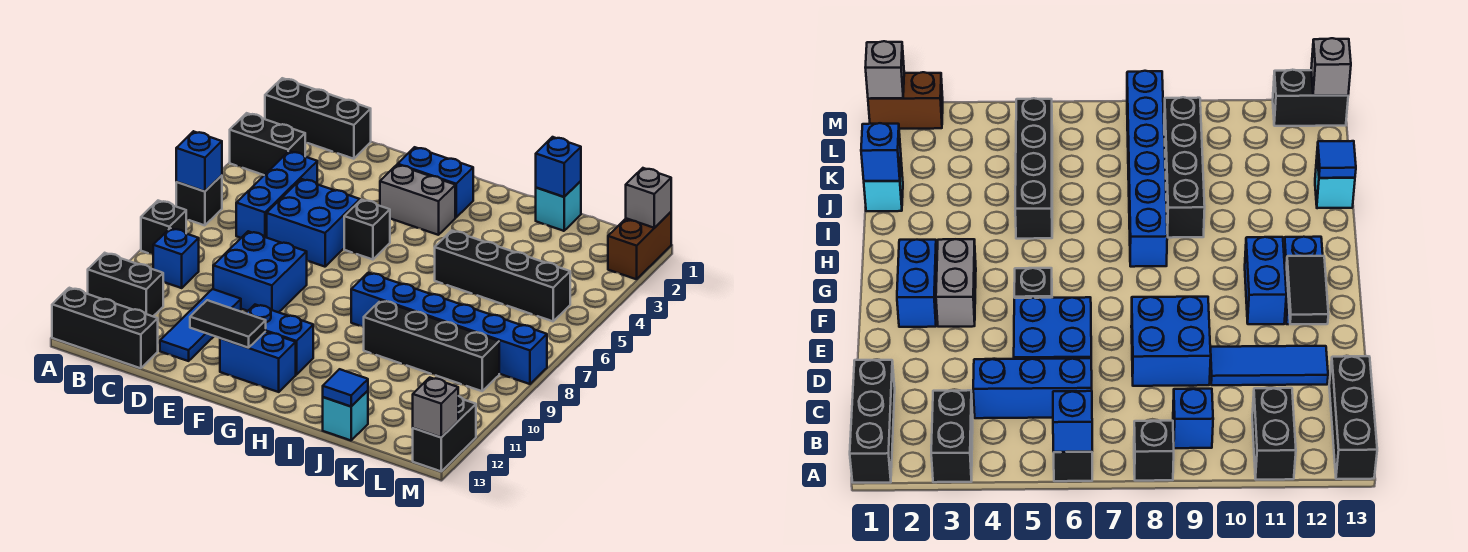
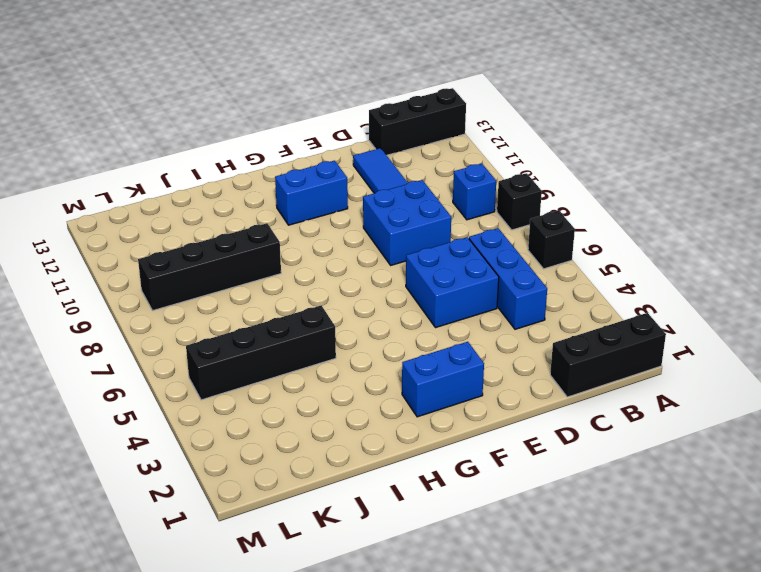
none -> black brick A3:B3 level 1
none -> black brick A11:B11 level 1
none -> grey brick F3:G3 level 1

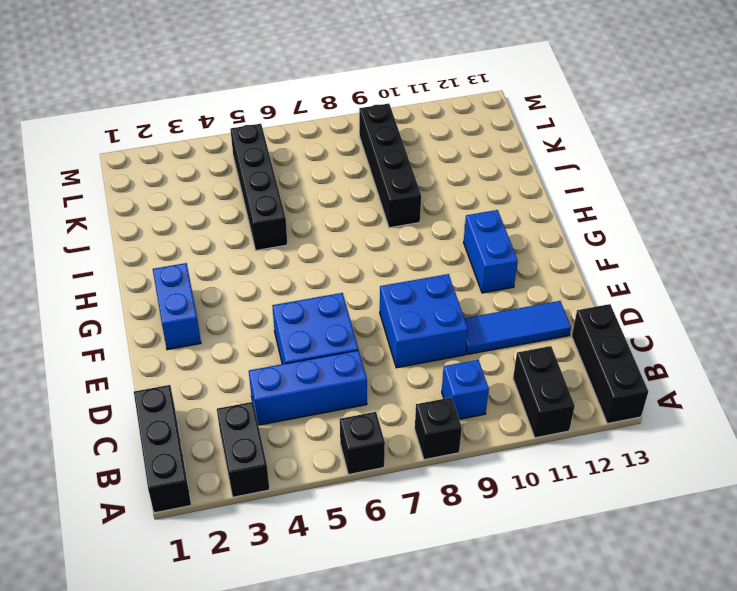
none -> grey brick F3:G3 level 1
none -> black brick F5 level 1
none -> blue brick F12:G12 level 1

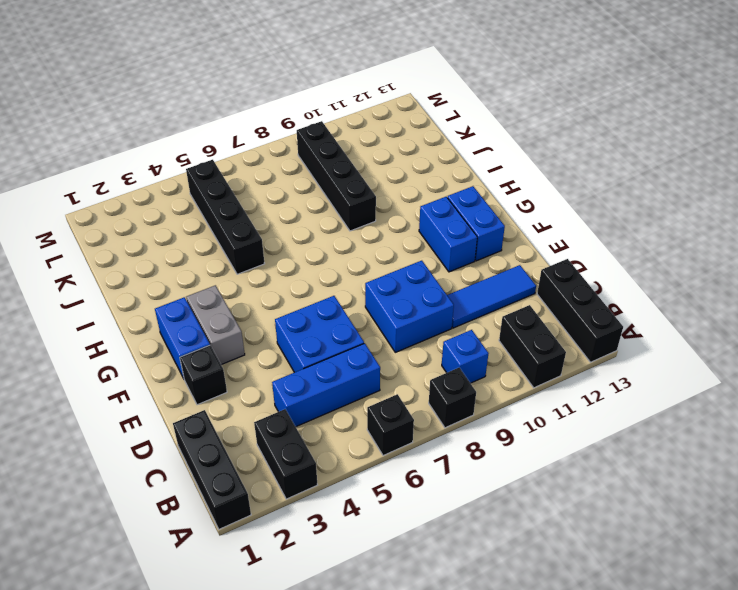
black brick E2 level 1 -> black brick F5 level 1
none -> blue brick H8:M8 level 1
none -> cyan brick J1 level 1
none -> cyan brick J13 level 1

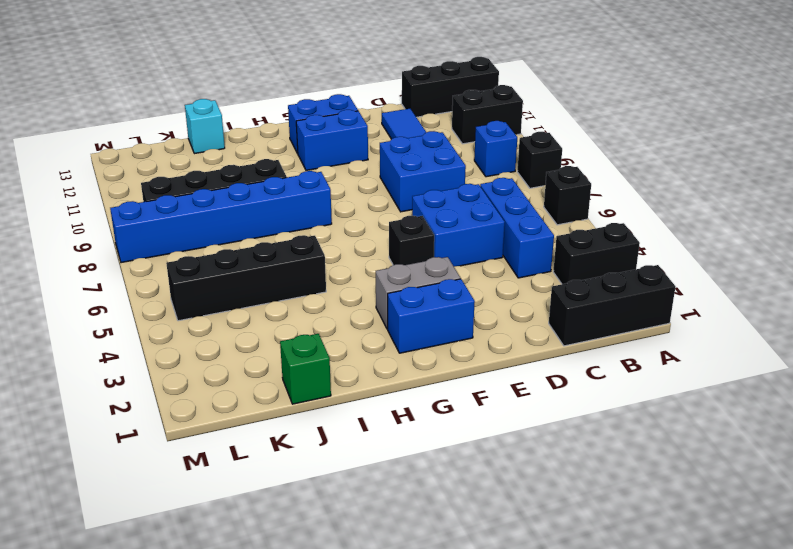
green brick J1 level 1 -> cyan brick J1 level 1
none -> brown brick M1:M2 level 1
none -> black brick M12:M13 level 1
none -> blue brick A6 level 2

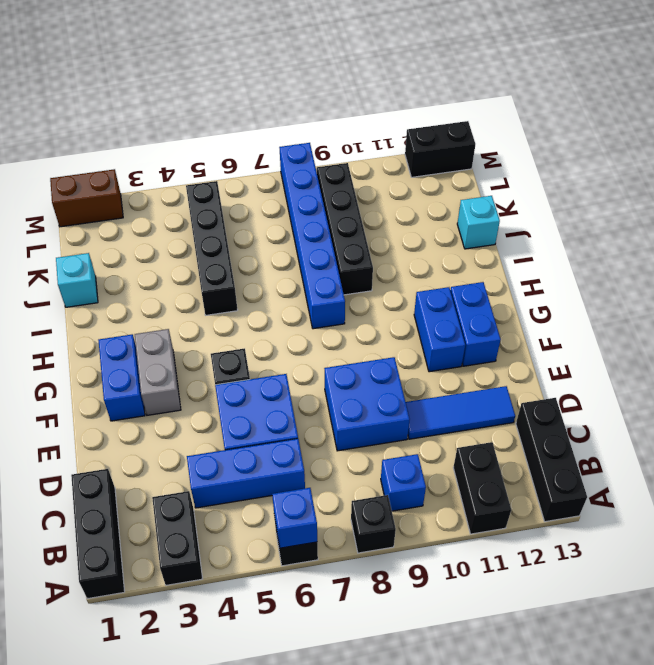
none -> black tile E12:F12 level 2
none -> blue brick J1 level 2
none -> blue tile J13 level 2

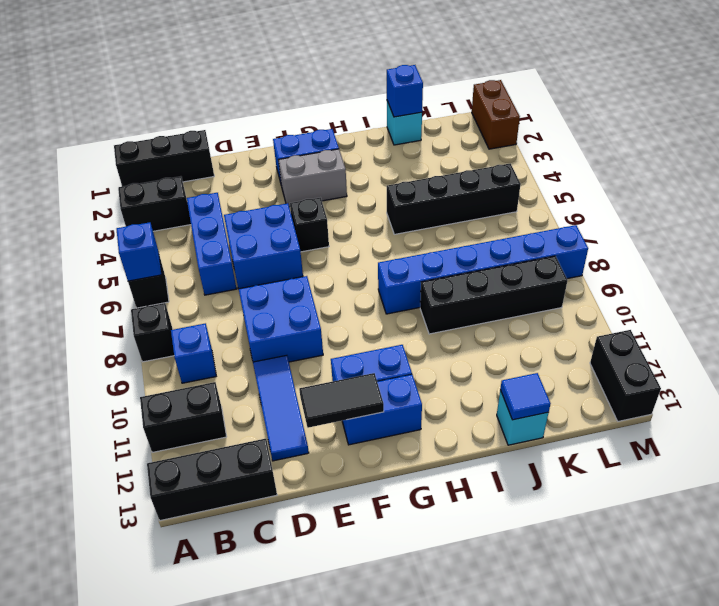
none -> grey brick M1 level 2
none -> grey brick M13 level 2

